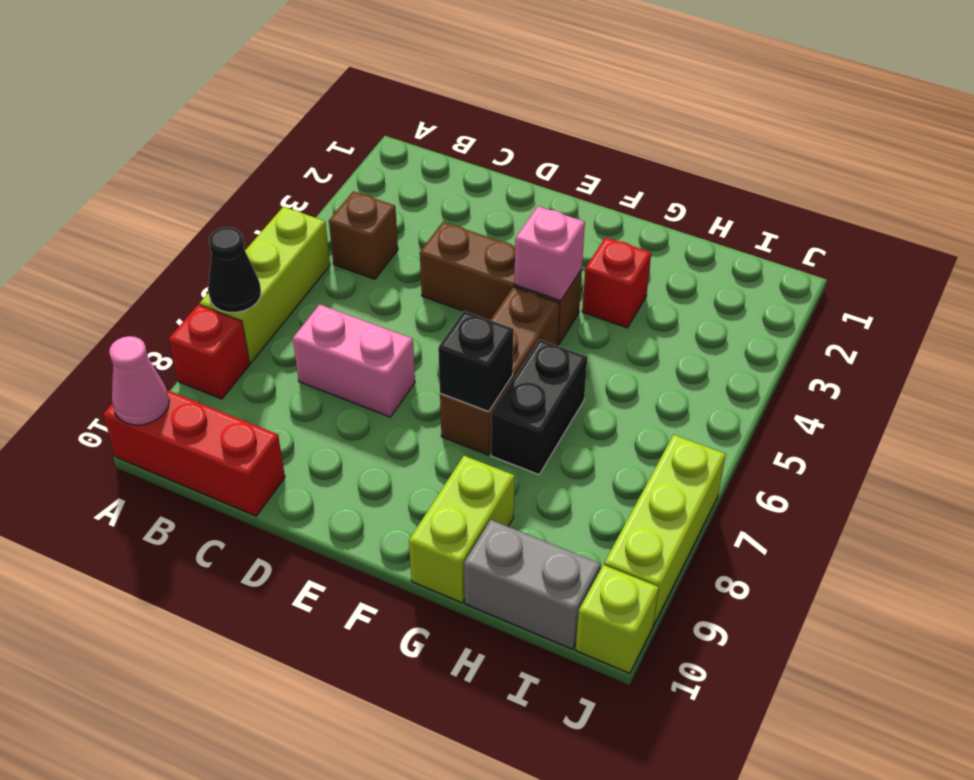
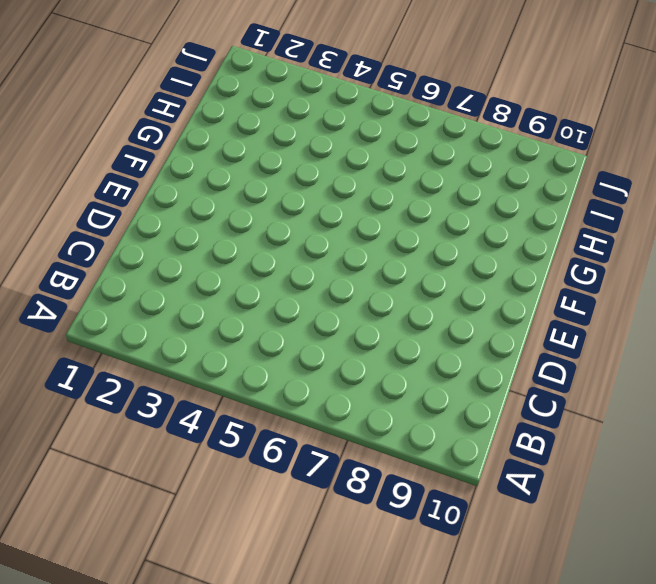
none -> lime brick A5:A7 level 1
none -> red brick A8 level 1
none -> red brick A10:C10 level 1

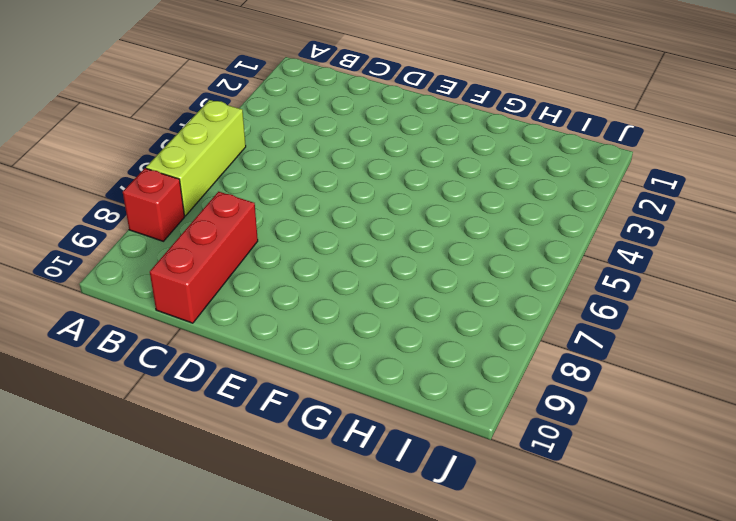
red brick C8:C10 level 1 -> red brick A10:C10 level 1
none -> brown brick B4 level 1
none -> pink brick C7:D7 level 1
none -> brown brick D4:F4 level 1

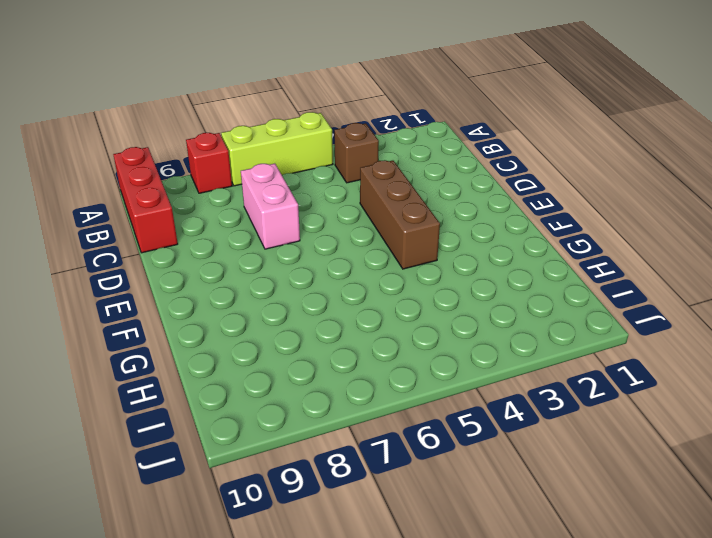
none -> brown brick F5:F7 level 1
none -> red brick G3 level 1
none -> black brick G6:G7 level 1

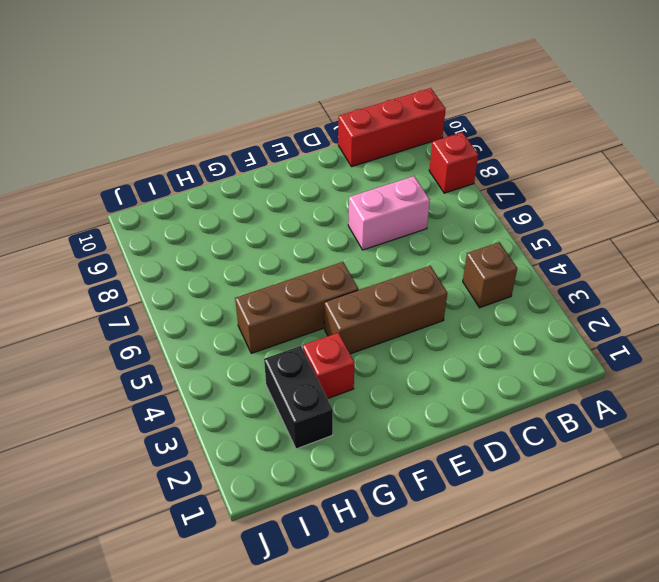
brown brick F5:H5 level 1 -> brown brick F5:F7 level 1
black brick H2:H3 level 1 -> black brick G6:G7 level 1
none -> lime brick A5:A7 level 1
none -> lime brick G9:G10 level 1
none -> grey brick H10:I10 level 1

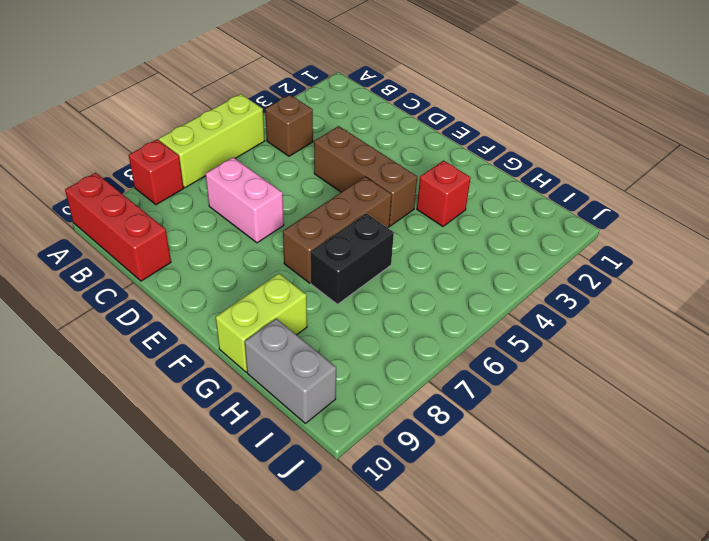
none -> lime brick J7:J9 level 1
none -> lime brick J10 level 1
none -> black cone A7 level 2

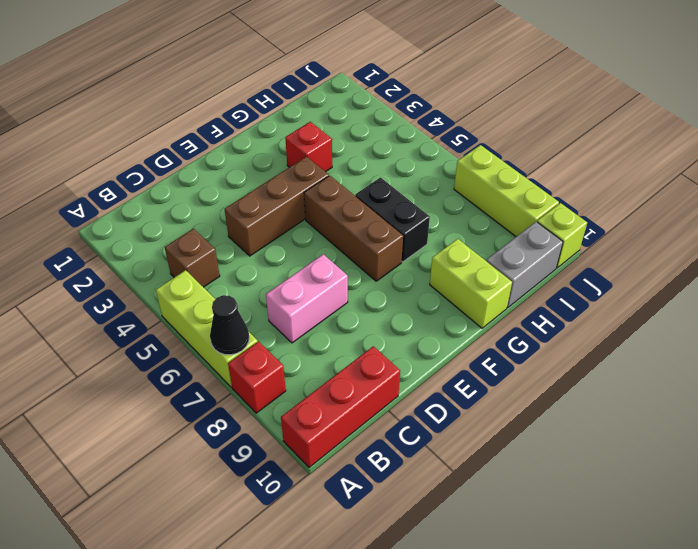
none -> pink cone A10 level 2
none -> pink brick F4 level 2
none -> black brick F7 level 2

